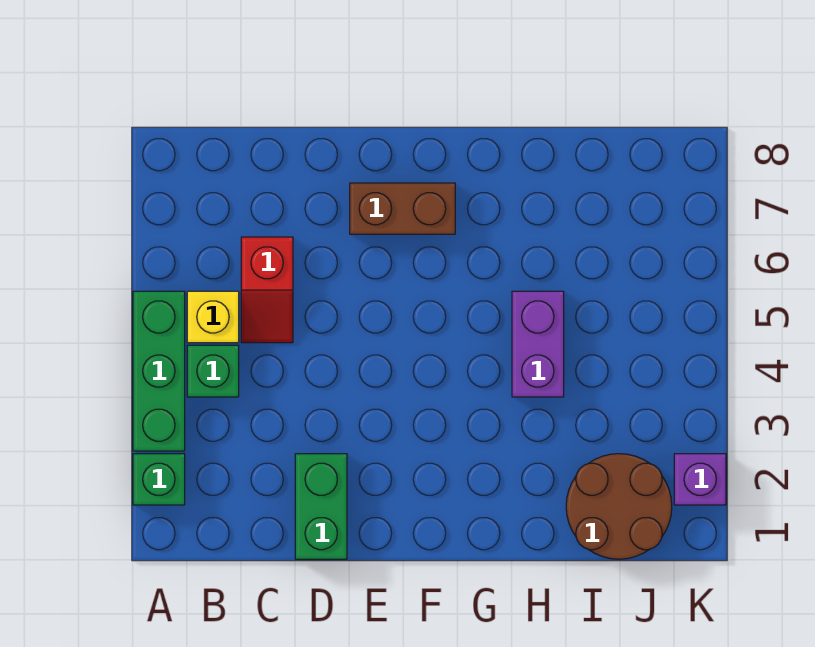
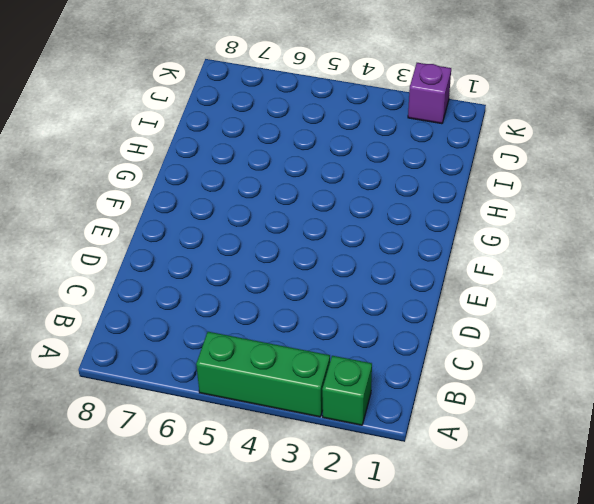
none -> green brick B4 level 1
none -> yellow brick B5 level 1

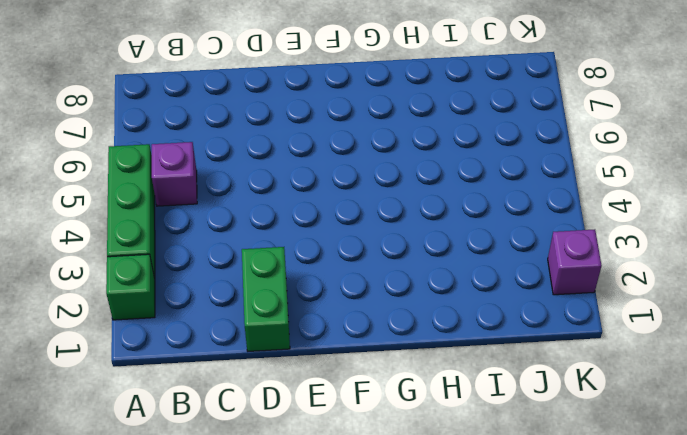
purple brick B5 level 1 -> yellow brick B5 level 1
none -> green brick B4 level 1
none -> red slope C5:C6 level 1 top 6

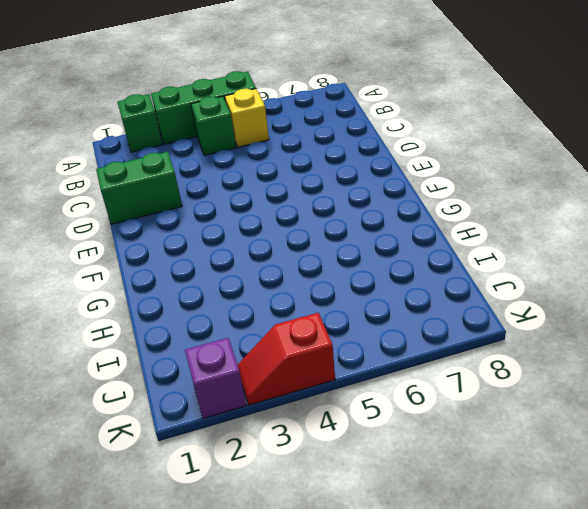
red slope K3:K4 level 1 top 4 -> red slope C5:C6 level 1 top 6
none -> brown brick E7:F7 level 1
none -> purple brick H4:H5 level 1

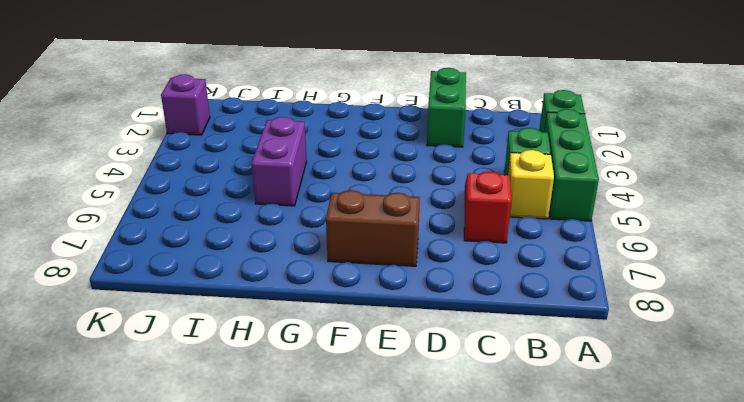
none -> brown round brick I1:J2 level 1

